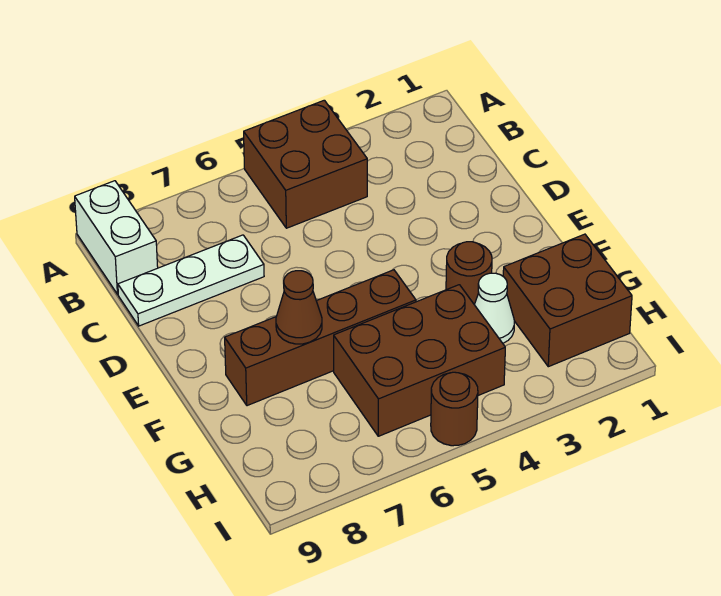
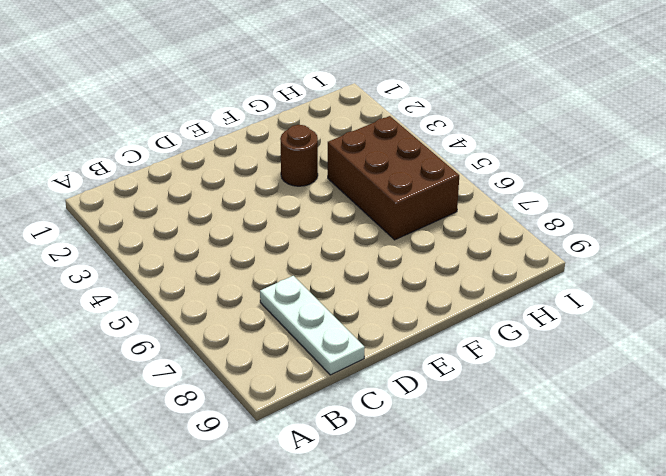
none -> brown brick A4:B5 level 1
none -> white brick A9:B9 level 1

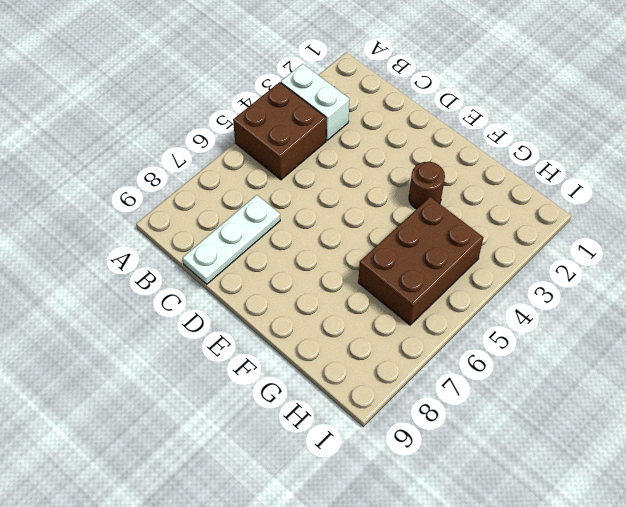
white brick A3:B3 level 1 -> white brick A9:B9 level 1
none -> brown brick F5:F8 level 1
none -> brown brick G1:H2 level 1

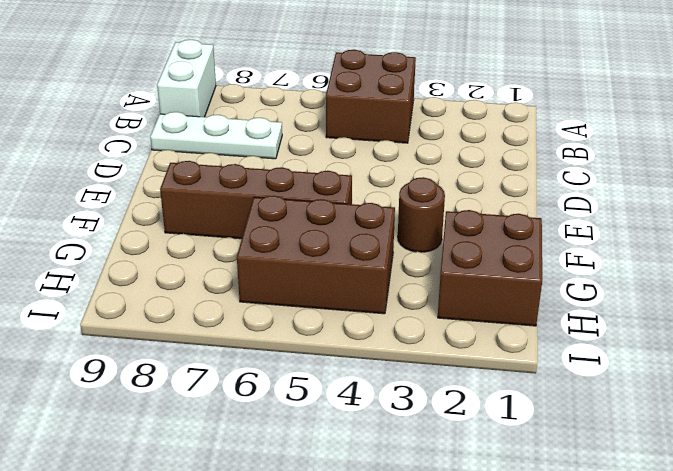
none -> white cone G3 level 1
none -> brown round brick I5 level 1

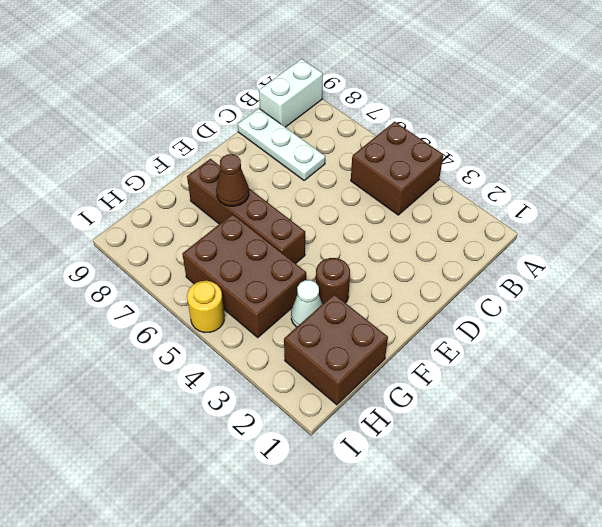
yellow round brick I5 level 1 -> brown round brick I5 level 1

